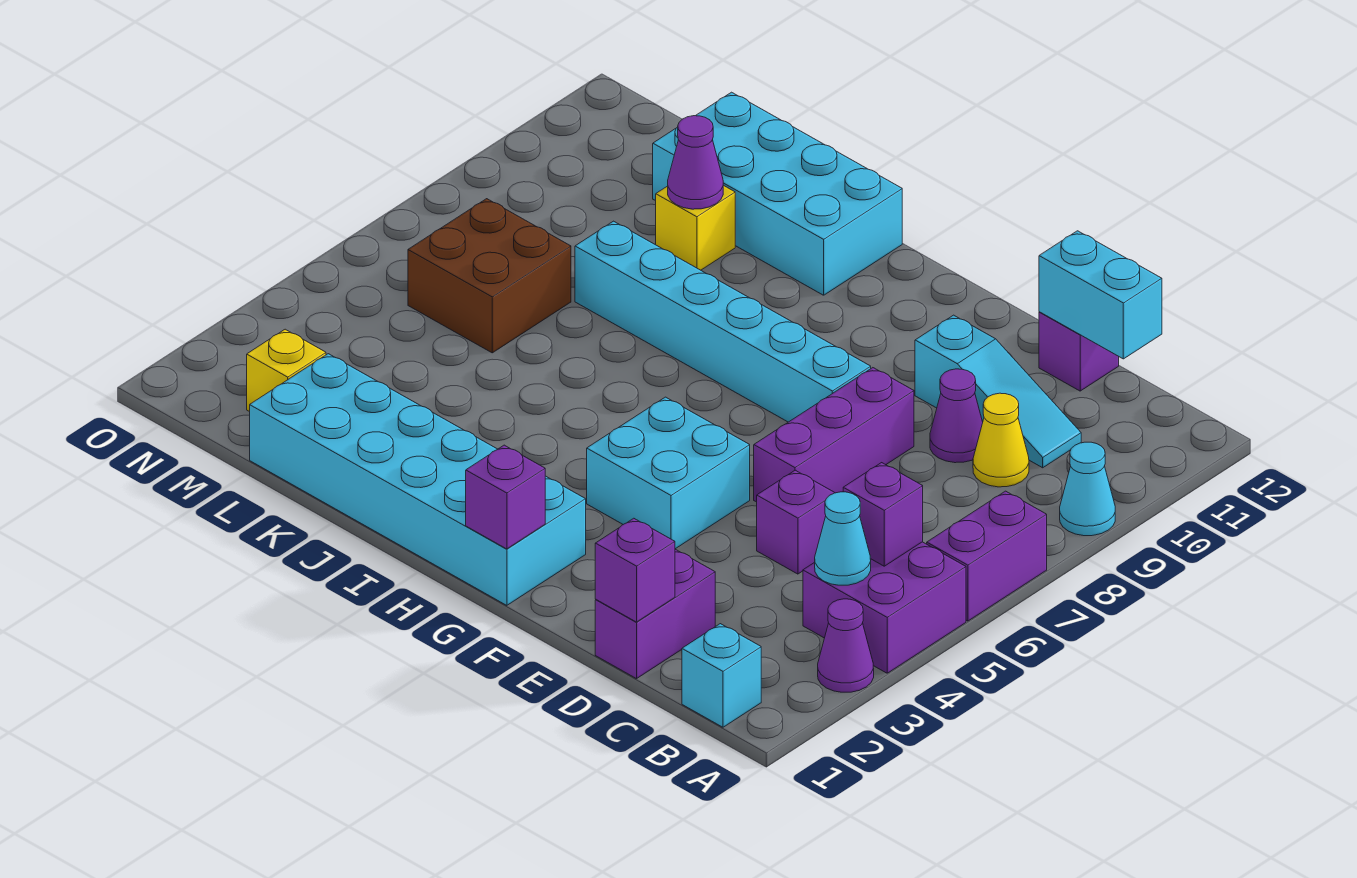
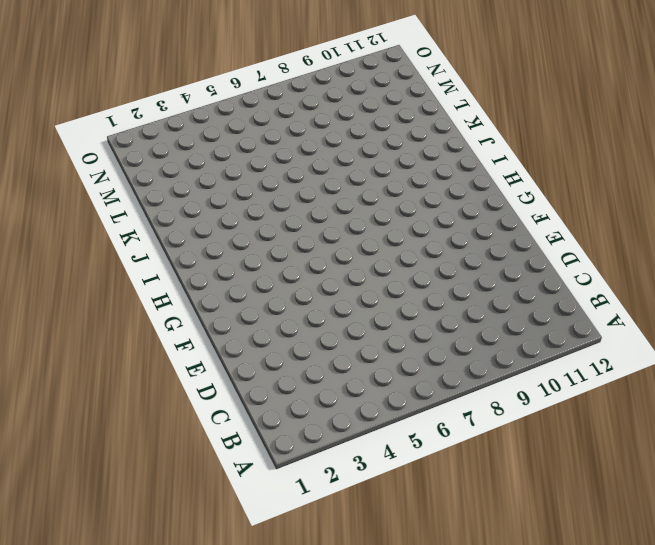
none -> purple cone A3 level 1
none -> purple brick A4:B5 level 1
none -> purple brick A6:A7 level 1

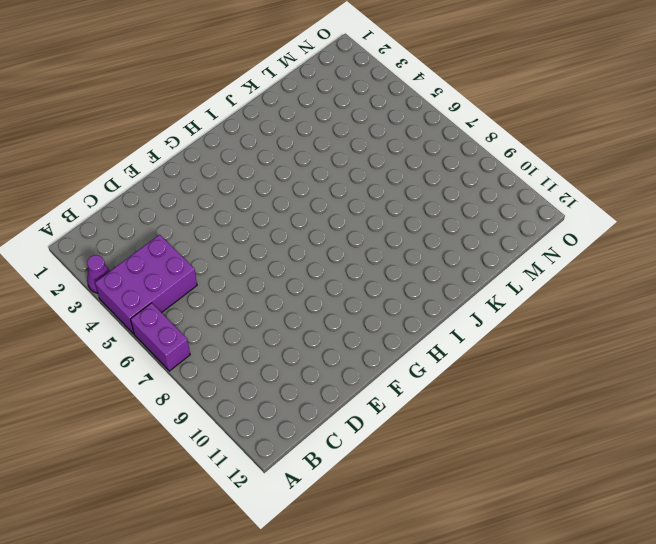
purple brick A4:C5 level 1 -> purple brick A4:B5 level 1
none -> cyan cone A9 level 1
none -> cyan brick B1 level 1
none -> yellow cone C9 level 1

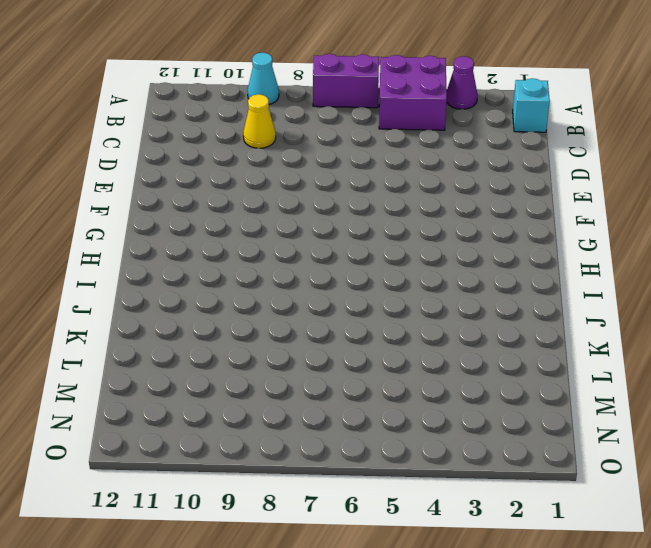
none -> cyan slope C10:E10 level 1 top E
none -> purple brick D1:D2 level 1
none -> purple brick D5 level 1

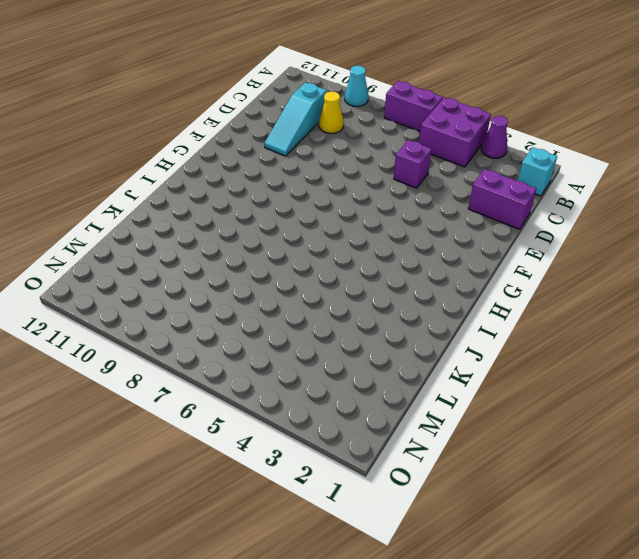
cyan slope C10:E10 level 1 top C -> cyan slope C10:E10 level 1 top E
none -> purple cone D9 level 1
none -> purple brick D12 level 1
none -> purple brick E6:E8 level 1

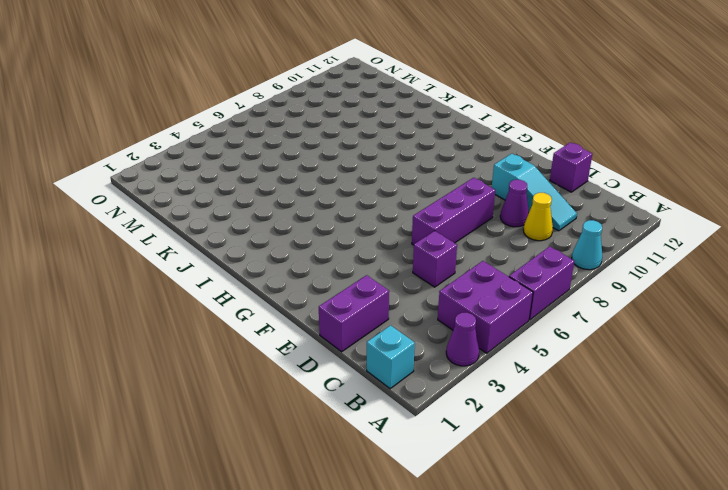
none -> cyan brick F4:G5 level 1
none -> cyan brick F8:K8 level 1
none -> cyan brick G1:L2 level 1

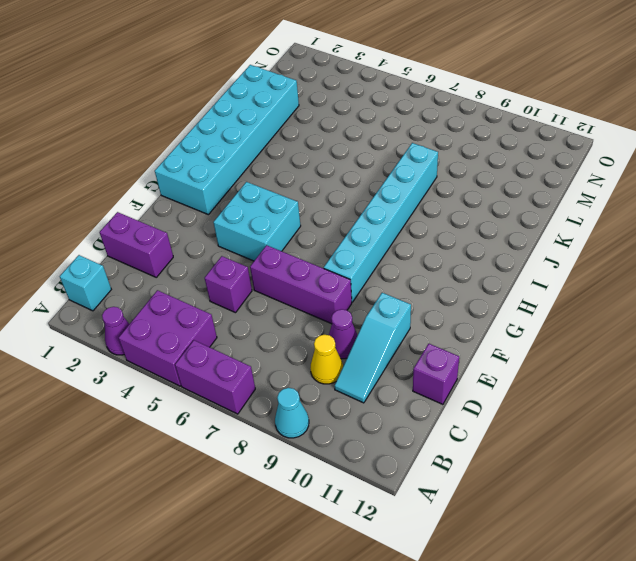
none -> cyan brick I11:L12 level 1
none -> yellow brick K10 level 1
none -> brown brick L6:M7 level 1

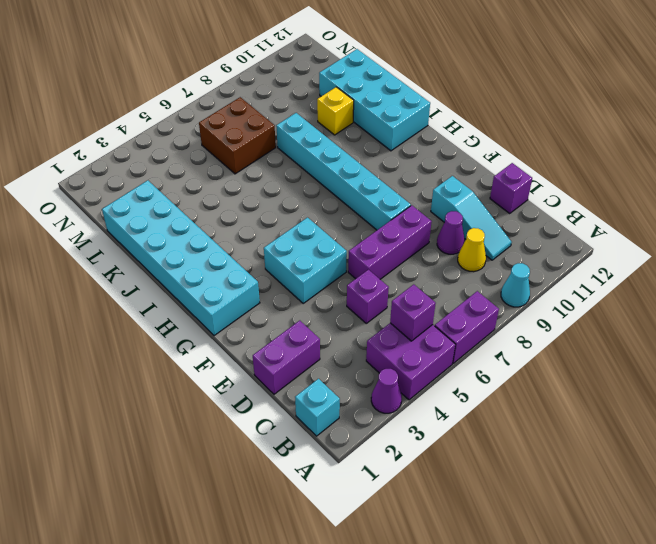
none -> yellow brick M2 level 1
none -> cyan cone B4 level 2
none -> cyan brick C12:D12 level 2

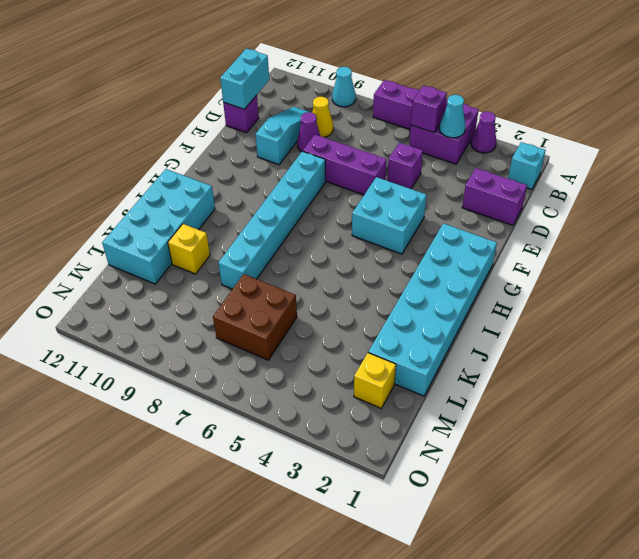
none -> purple brick D1 level 2
none -> purple brick G1 level 2
none -> purple cone K10 level 2

